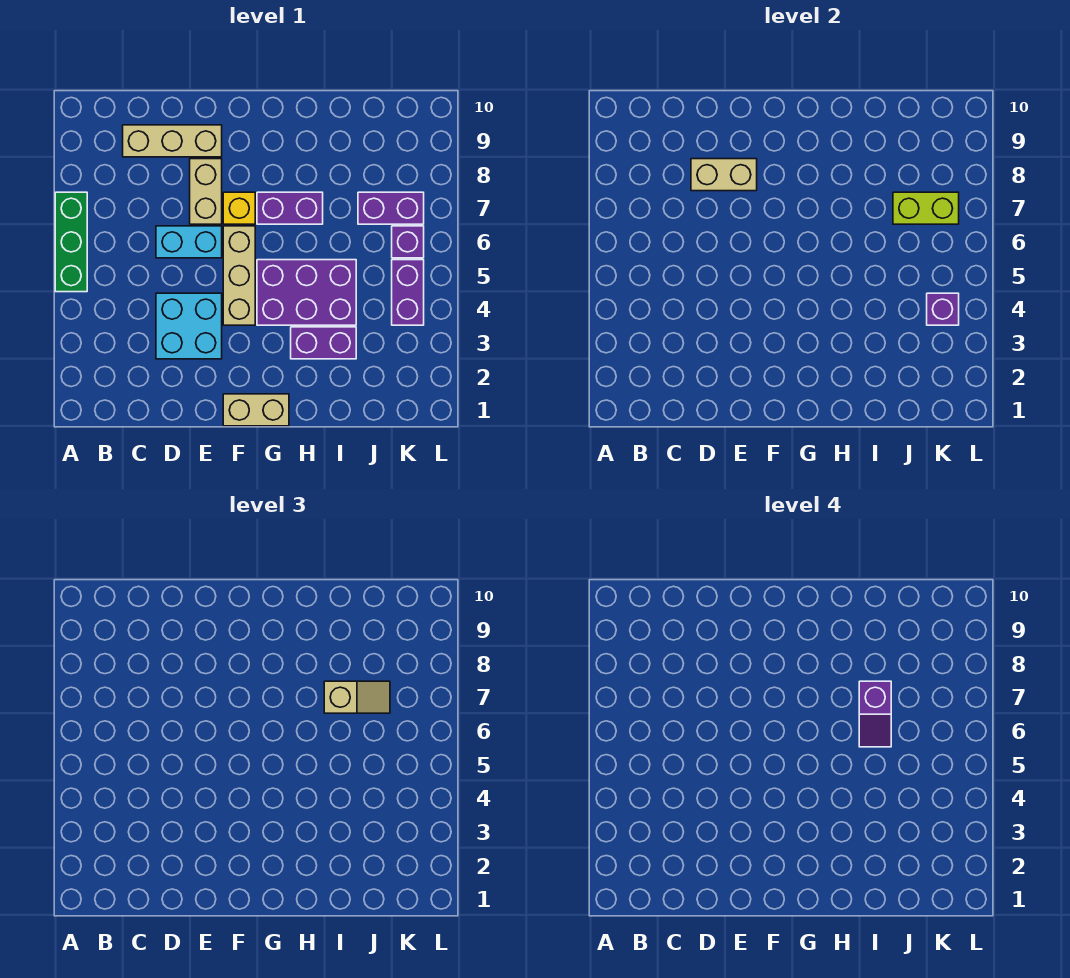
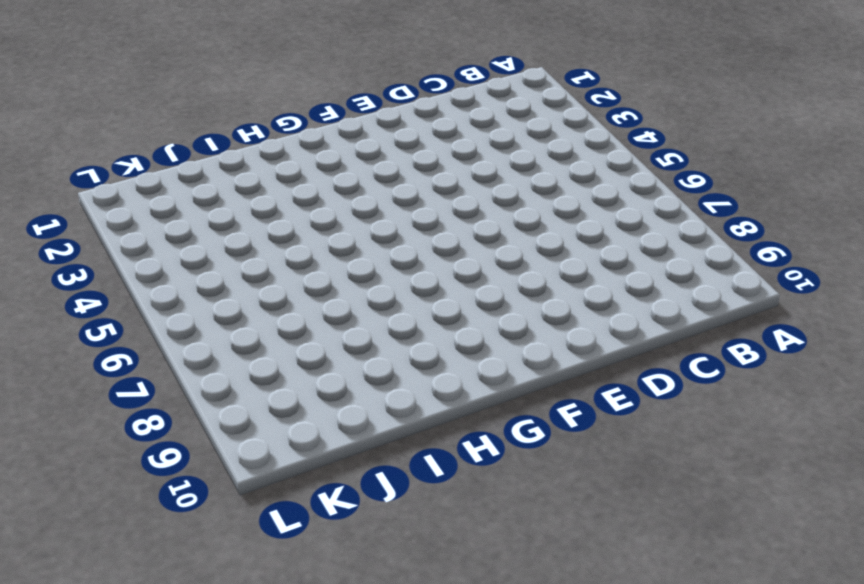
none -> green brick A5:A7 level 1
none -> tan brick C9:E9 level 1
none -> cyan brick D3:E4 level 1

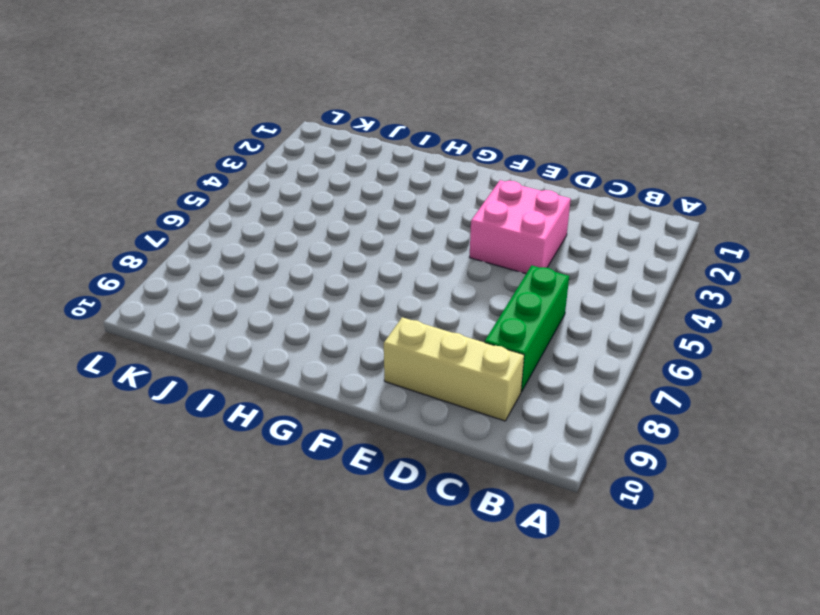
green brick C6:C8 level 1 -> green brick A5:A7 level 1
pink brick D3:E4 level 1 -> cyan brick D3:E4 level 1
none -> cyan brick D6:E6 level 1
none -> tan brick E7:E8 level 1
none -> tan brick F1:G1 level 1

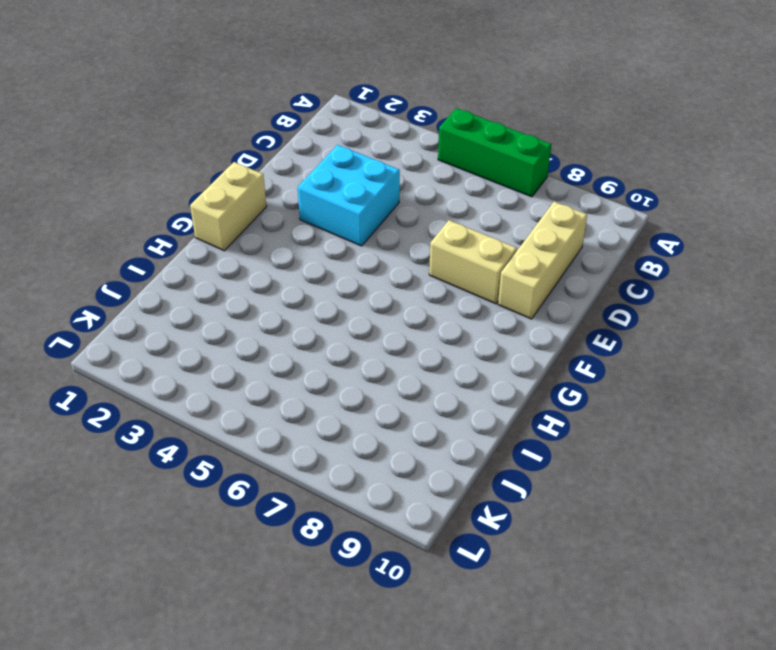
none -> cyan brick D6:E6 level 1
none -> tan brick F4:F6 level 1
none -> yellow brick F7 level 1

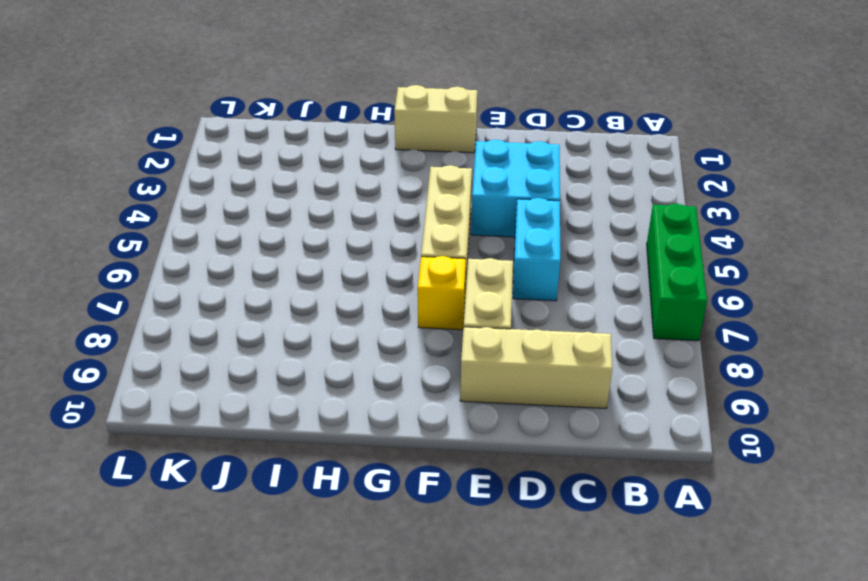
cyan brick D5:D6 level 1 -> cyan brick D6:E6 level 1
none -> purple brick G4:I5 level 1
none -> purple brick G7:H7 level 1
none -> purple brick H3:I3 level 1

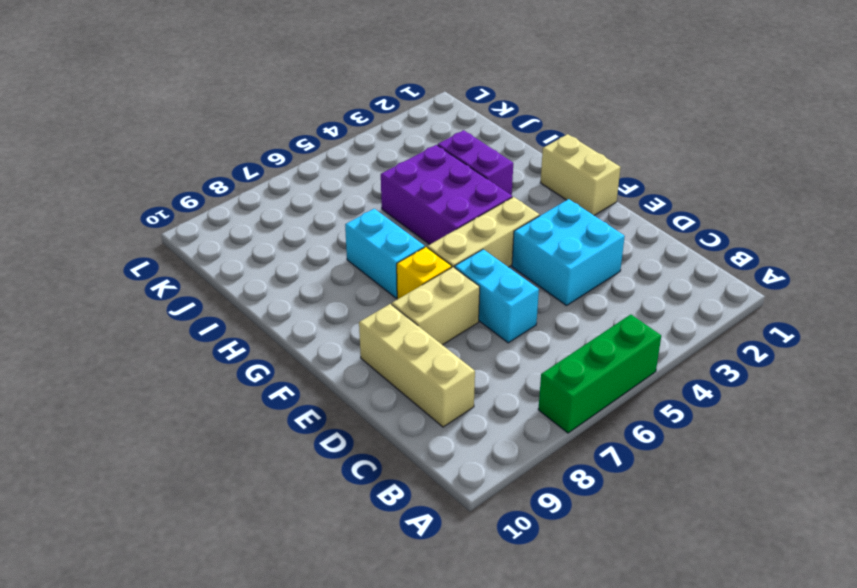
cyan brick G7:H7 level 1 -> purple brick G7:H7 level 1
none -> purple brick J7:K7 level 1
none -> purple brick K4:K5 level 1
none -> purple brick K6 level 1

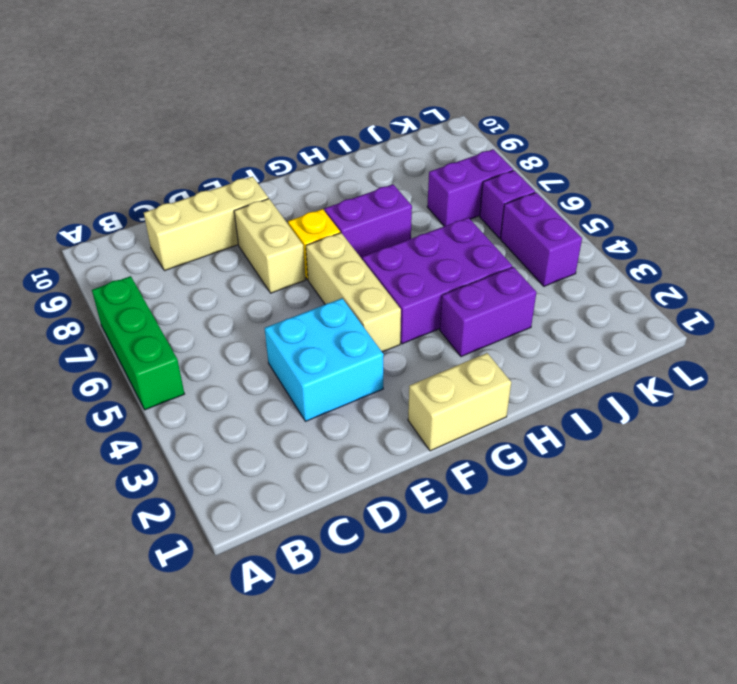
none -> cyan brick D6:E6 level 1
none -> tan brick D8:E8 level 2
none -> lime brick J7:K7 level 2

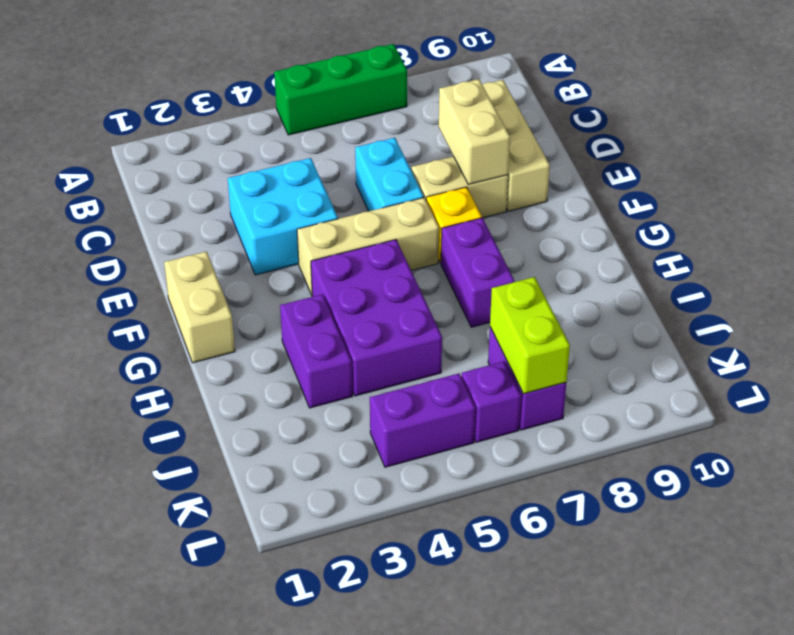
none -> purple brick K4 level 2
none -> tan slope I7:J7 level 3 top I
none -> purple slope I6:I7 level 4 top 7

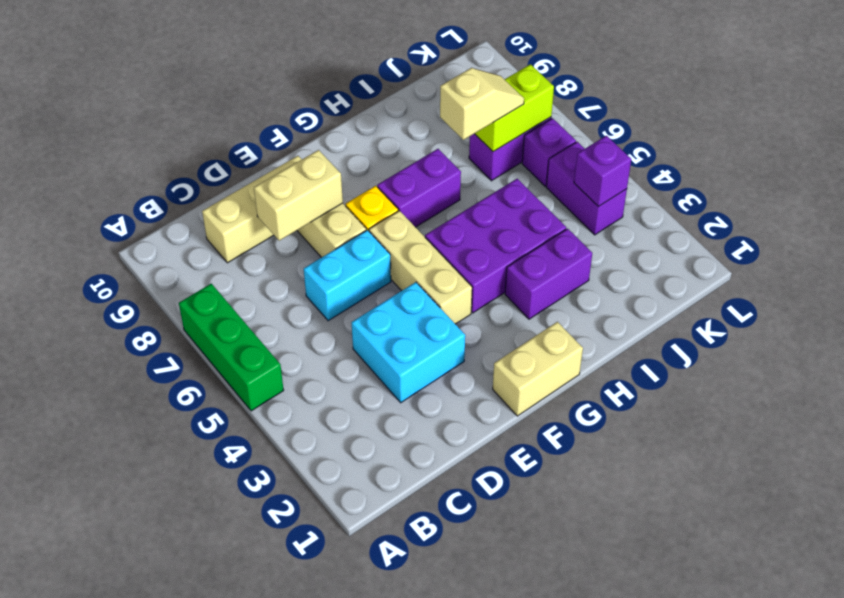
none -> purple slope I6:I7 level 4 top 7

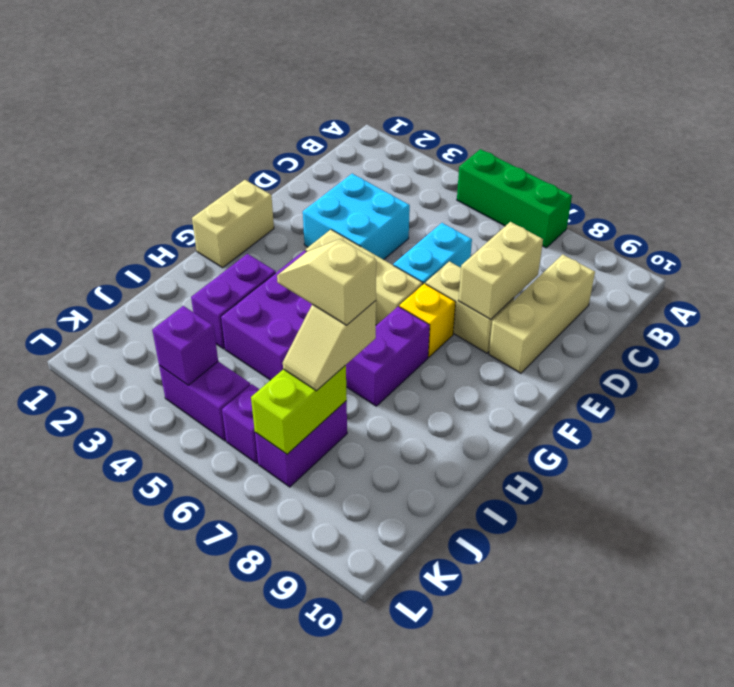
tan slope I6:I7 level 4 top 7 -> purple slope I6:I7 level 4 top 7

